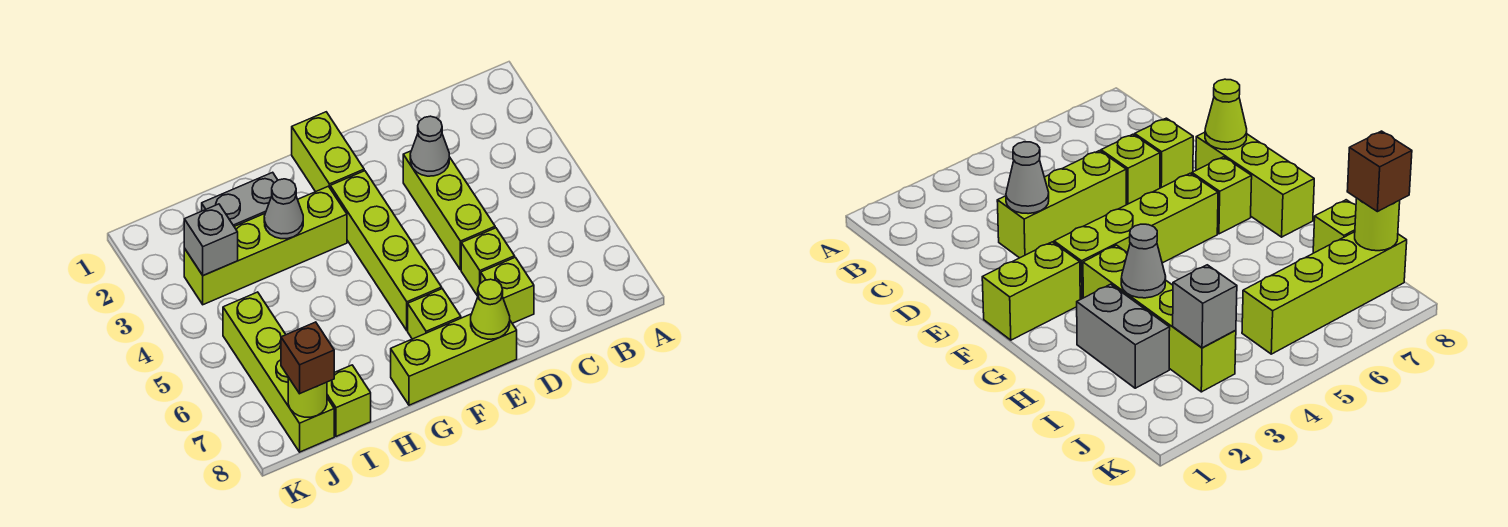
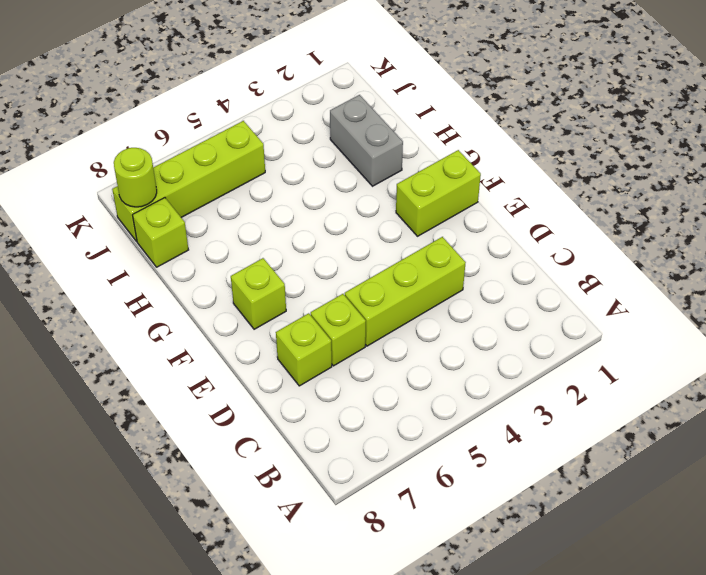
none -> lime brick E8:G8 level 1
none -> lime brick F3:F6 level 1
none -> lime brick G3:J3 level 1

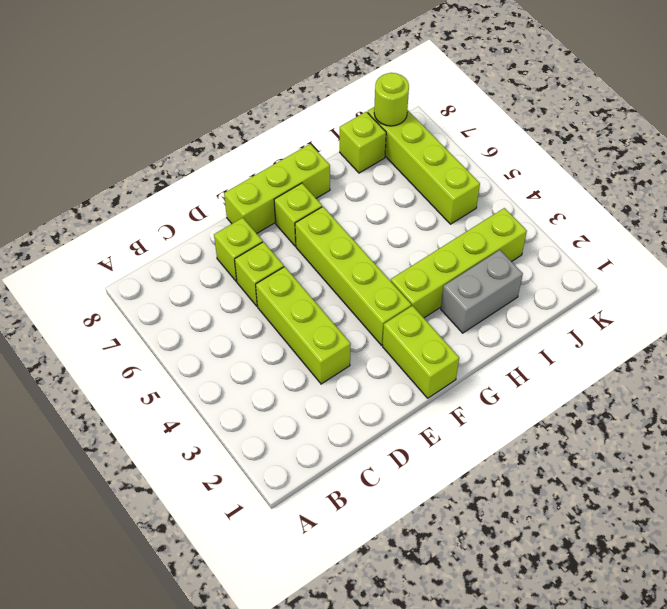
none -> grey cone D3 level 2
none -> lime cone E8 level 2
none -> grey cone H3 level 2

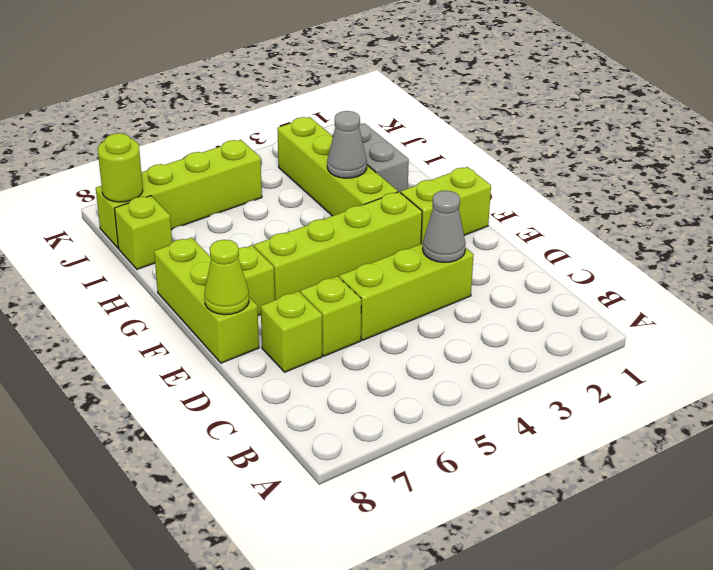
none -> grey brick J3 level 2
none -> brown brick J8 level 3

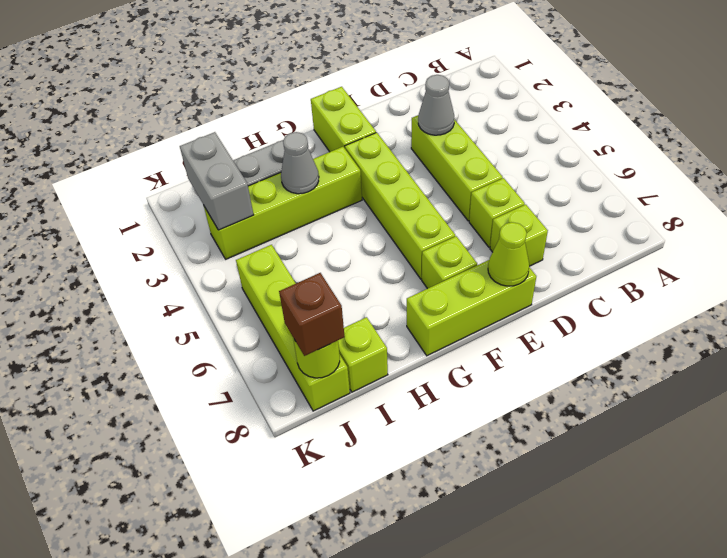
grey brick J2:J3 level 2 -> grey brick J3 level 2

